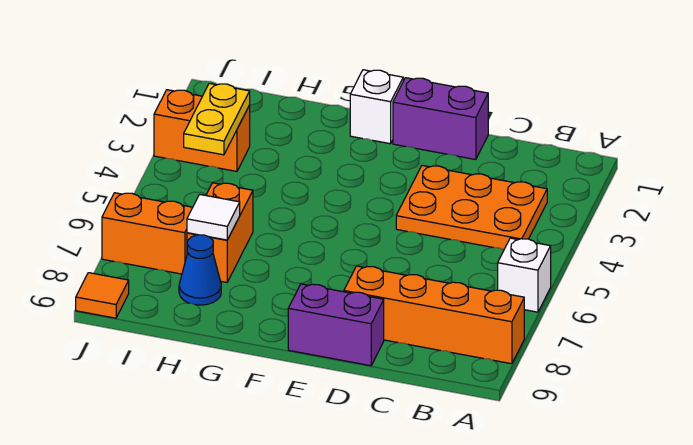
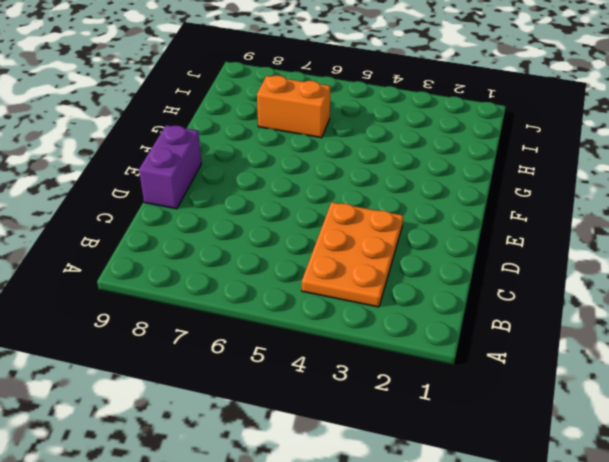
none -> white brick A6 level 1
none -> orange brick A8:D8 level 1
none -> purple brick D1:E1 level 1

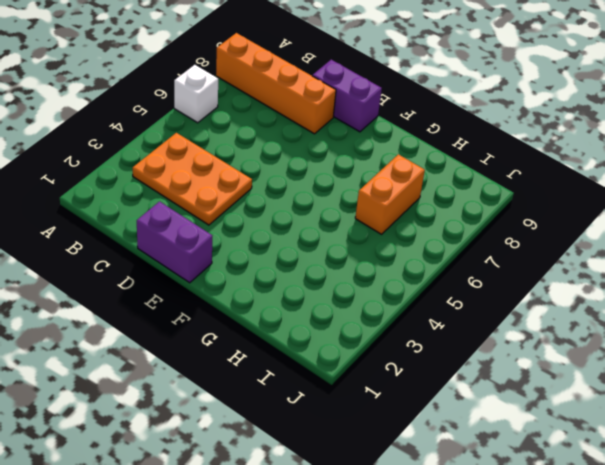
none -> white brick F1 level 1
none -> blue cone H8 level 1
none -> orange brick I3:J3 level 1

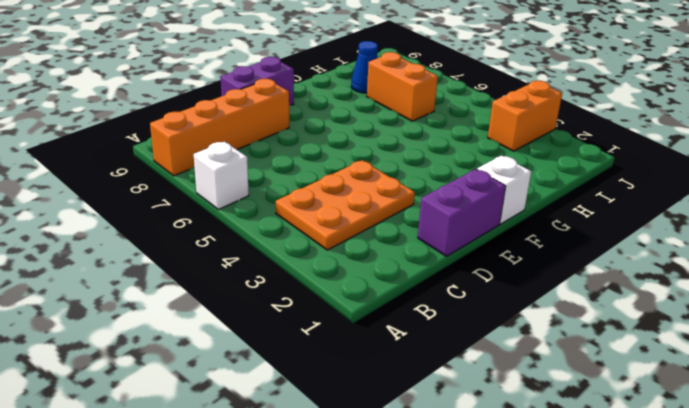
none -> orange brick I7:J7 level 1
none -> orange tile J9 level 1
none -> white tile H7 level 2

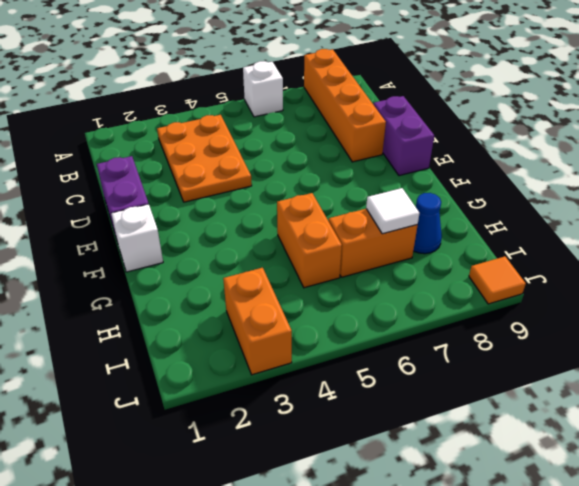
orange brick G5:H5 level 1 -> orange brick I7:J7 level 1
none -> yellow plate I3:I4 level 2

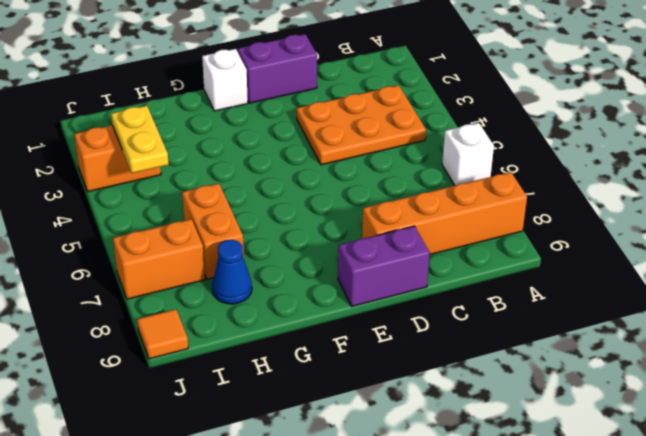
none -> white tile H7 level 2

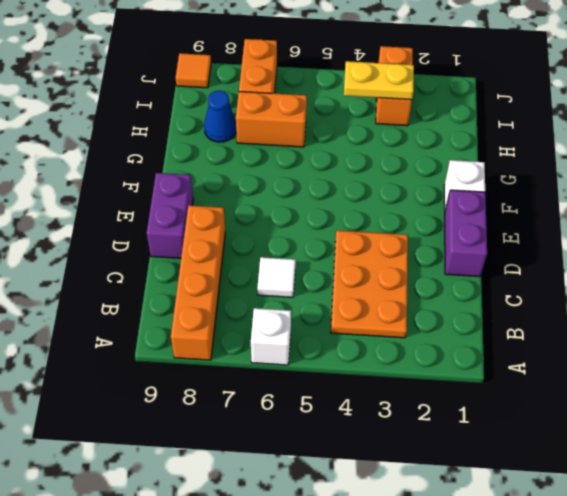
white tile C6 level 1 -> white tile H7 level 2

